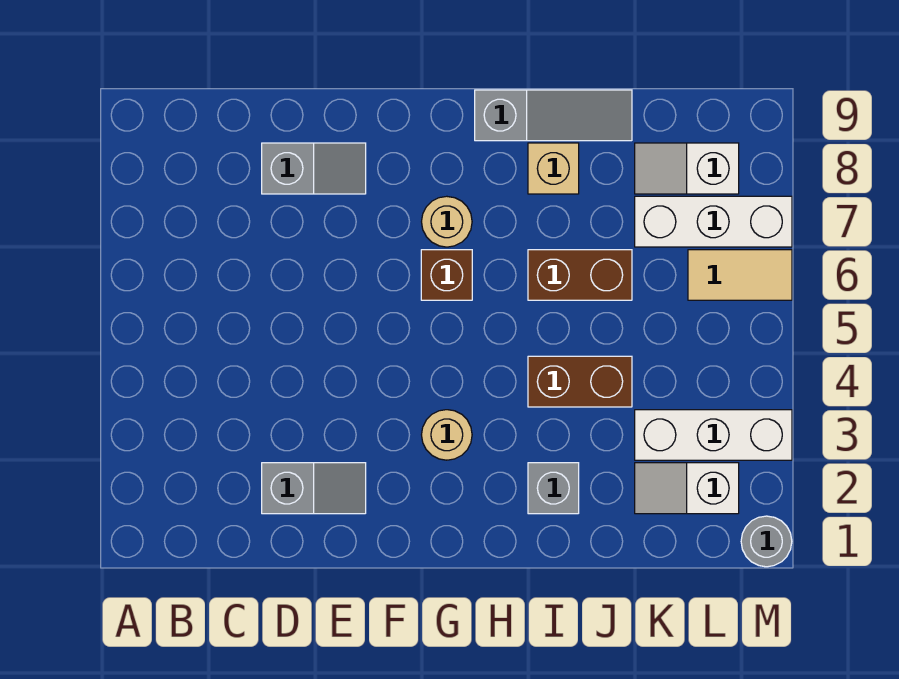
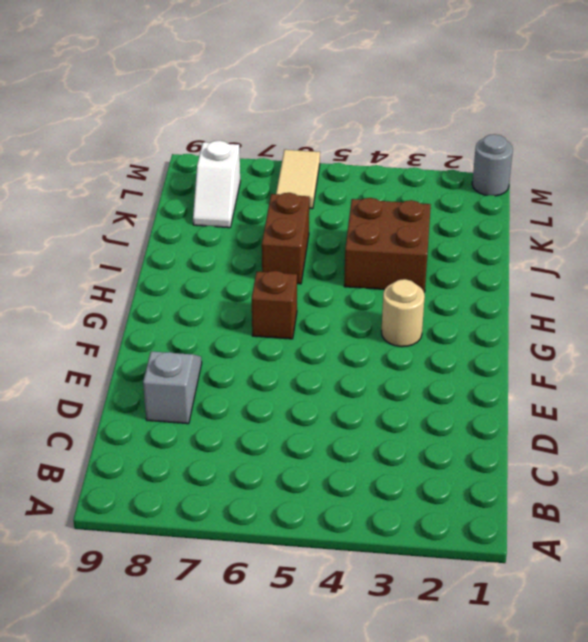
brown brick I3:J4 level 1 -> brown brick I4:J4 level 1
none -> grey slope D2:E2 level 1 top D
none -> tan round brick G7 level 1
none -> grey slope H9:J9 level 1 top H

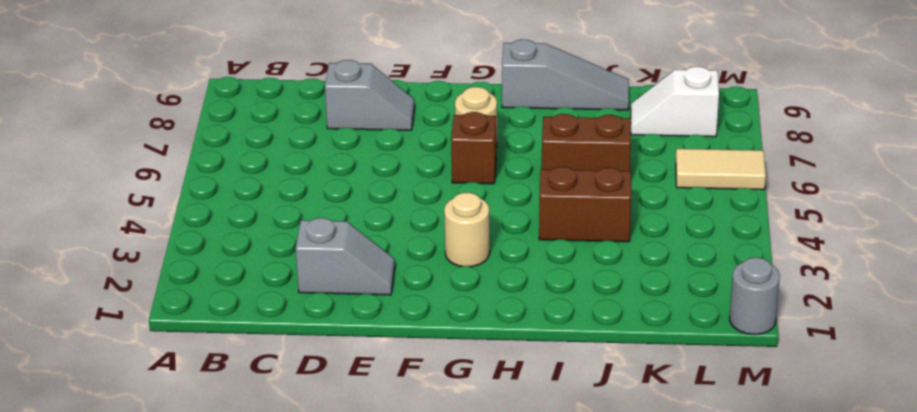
none -> grey brick I2 level 1
none -> tan brick I8 level 1
none -> white slope K2:L2 level 1 top L

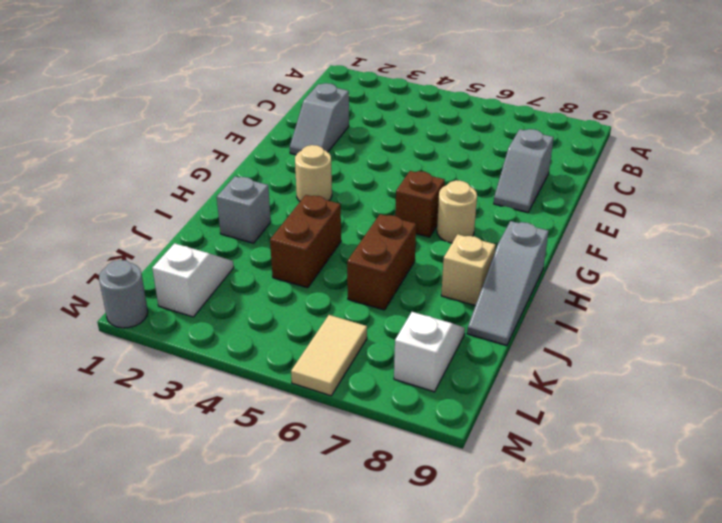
none -> white brick K3:M3 level 1
none -> white brick K7:M7 level 1

